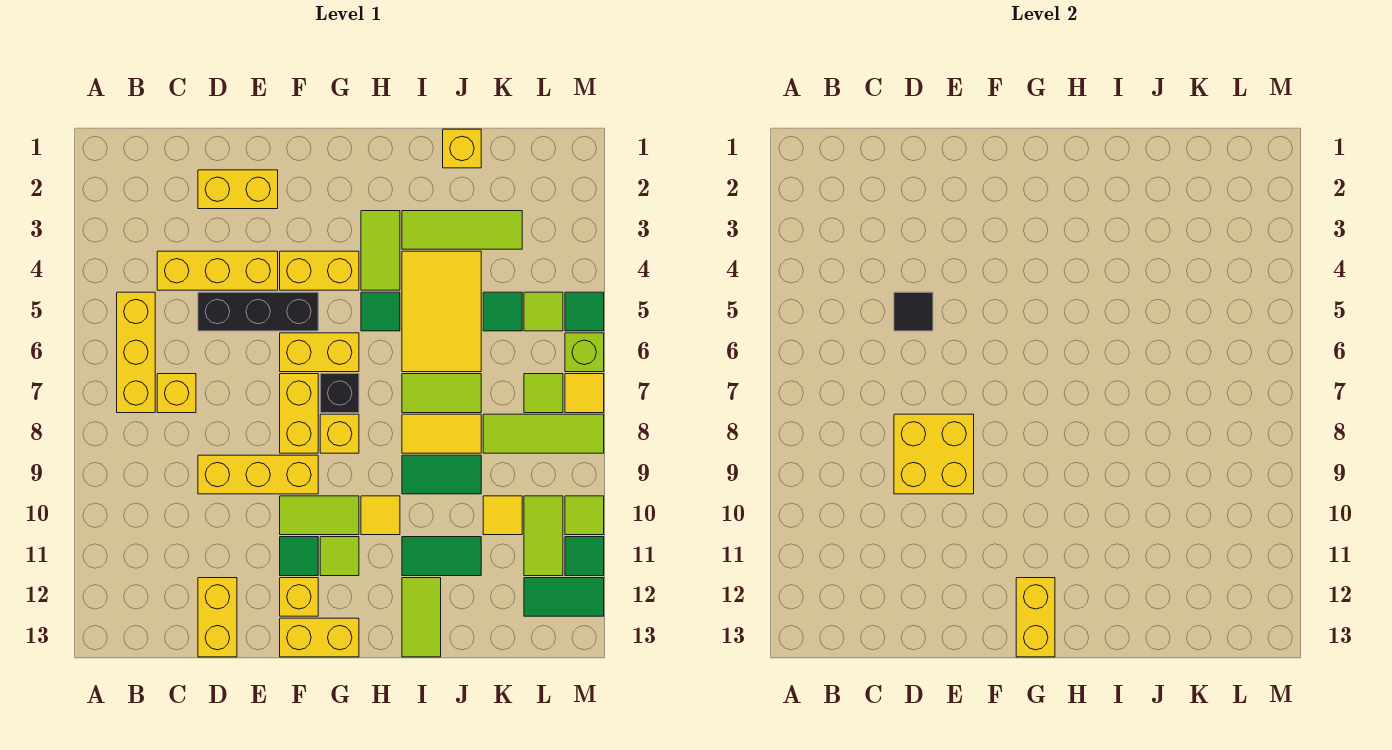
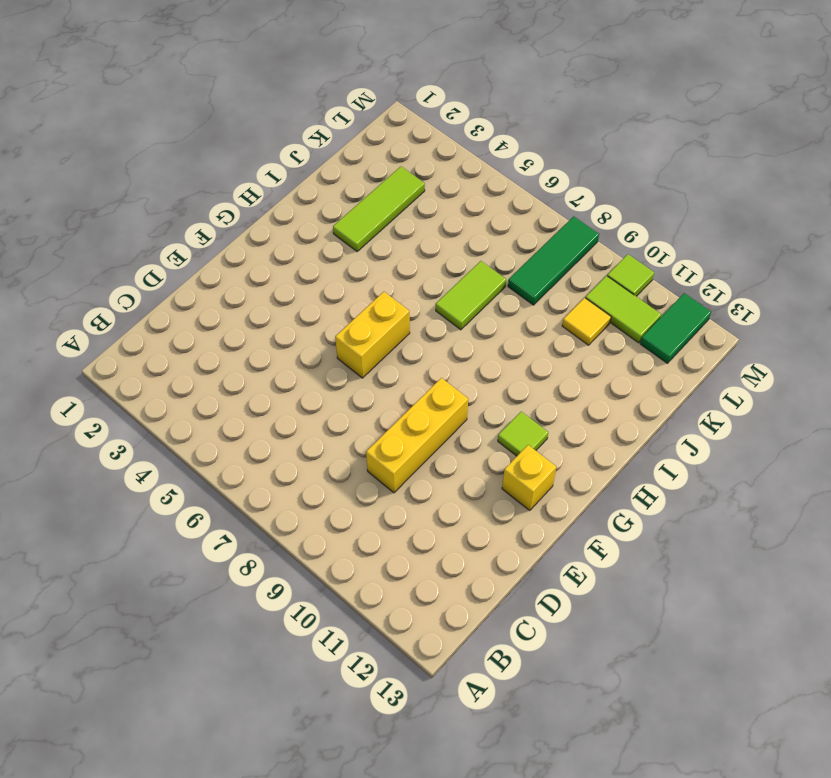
green tile K8:M8 level 1 -> lime tile K8:M8 level 1
none -> yellow brick B5:B7 level 1
none -> yellow brick C4:E4 level 1
none -> yellow brick C7 level 1
none -> yellow brick D2:E2 level 1

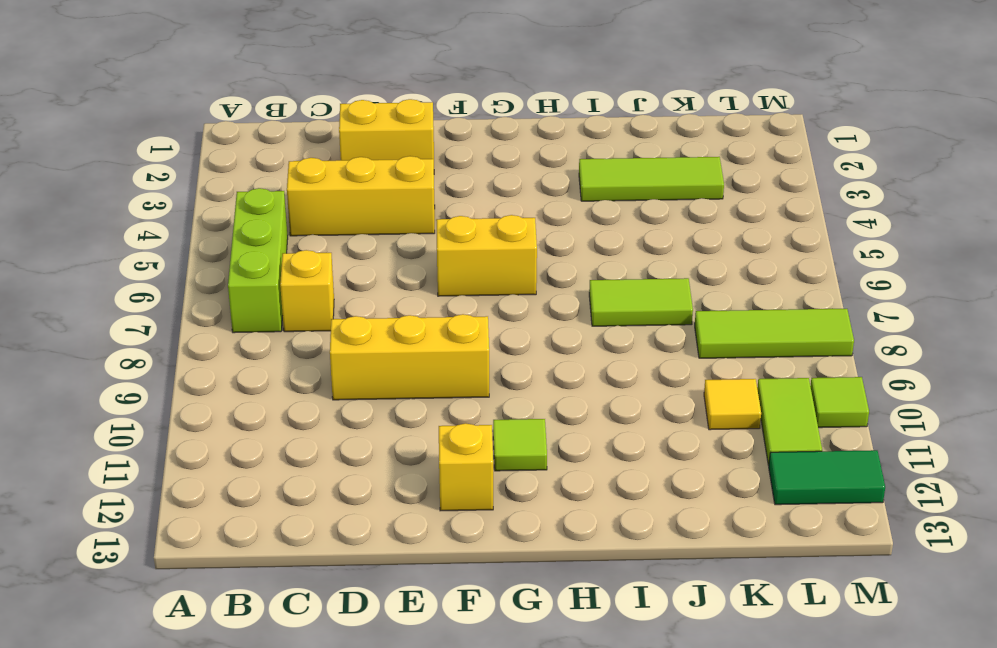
lime brick B5:B7 level 1 -> yellow brick B5:B7 level 1
none -> black brick D5:F5 level 1
none -> yellow brick D12:D13 level 1
none -> yellow brick F4:G4 level 1
none -> yellow brick F7:F8 level 1

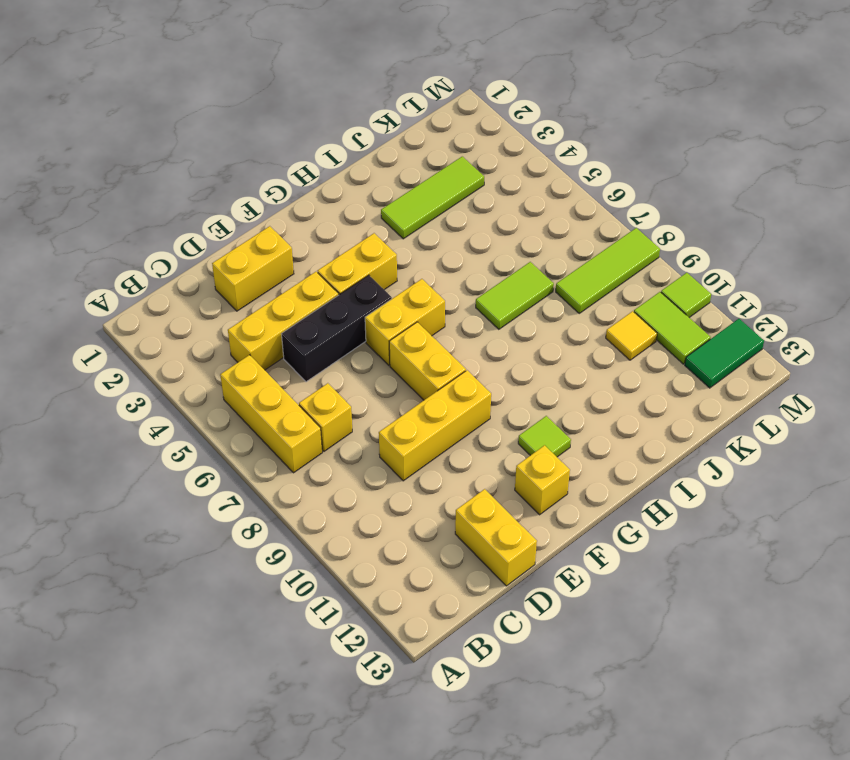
none -> lime tile F10:G10 level 1
none -> green tile F11 level 1
none -> yellow brick F13:G13 level 1
none -> black brick G7 level 1

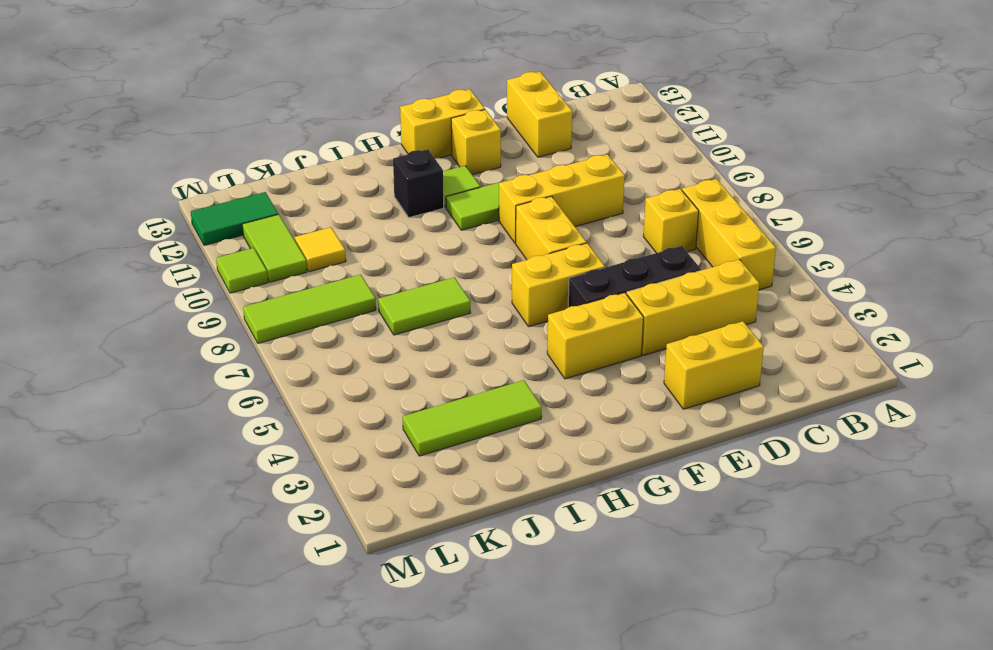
black brick H11 level 1 -> black brick G7 level 1
none -> green tile F11 level 1
none -> yellow brick G8 level 1
none -> lime tile H3:H4 level 1
none -> green tile H5 level 1

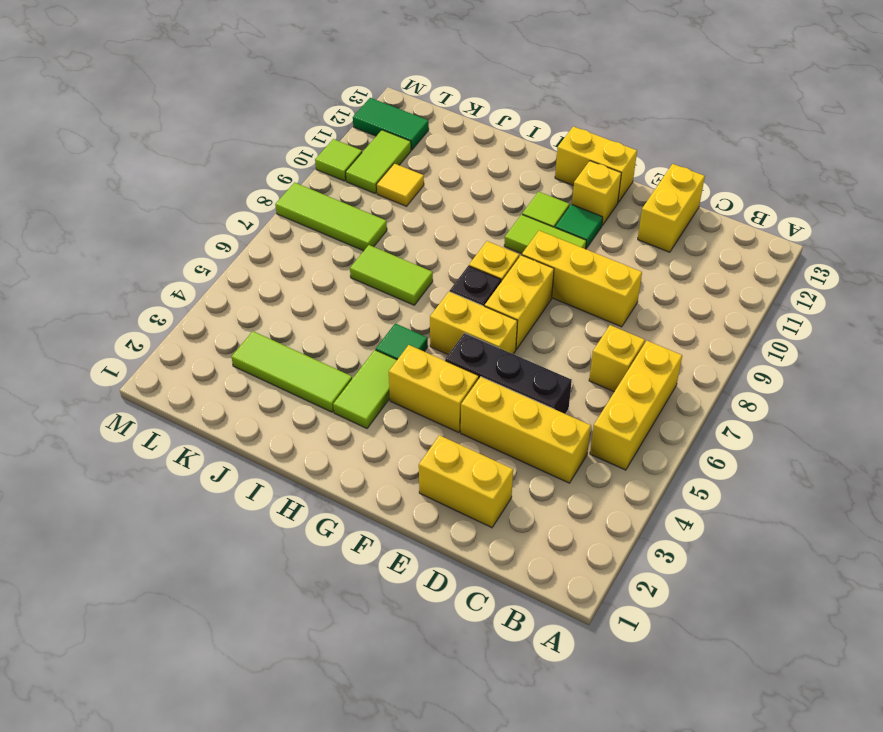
none -> yellow tile H10 level 1
none -> yellow tile I4:J6 level 1
none -> yellow tile I8:J8 level 1
none -> green tile I9:J9 level 1

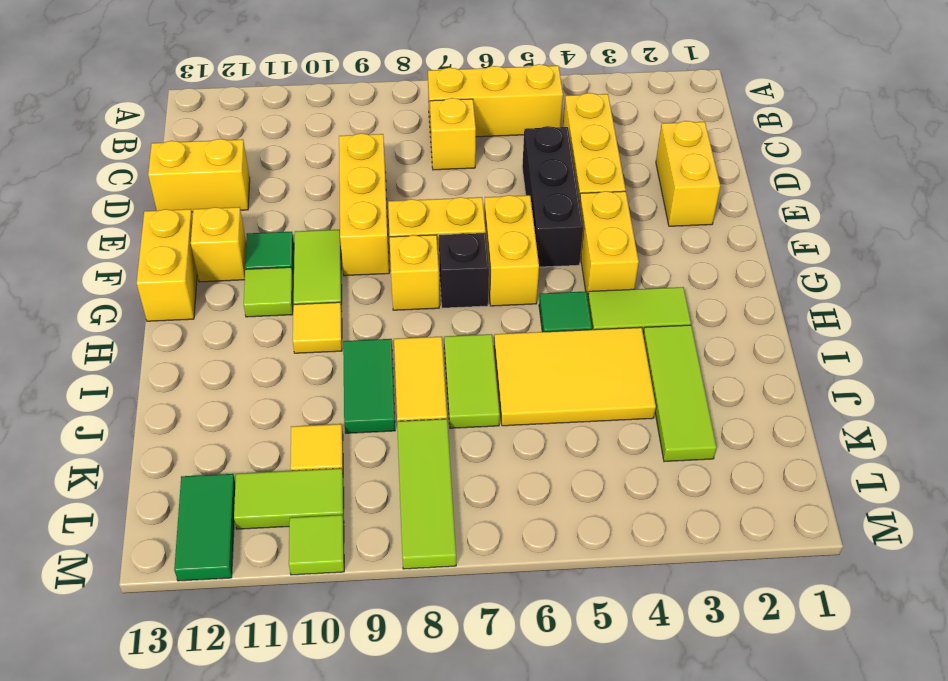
none -> green tile I11:J11 level 1
none -> lime tile I12:I13 level 1
none -> yellow brick J1 level 1
none -> green tile K5 level 1

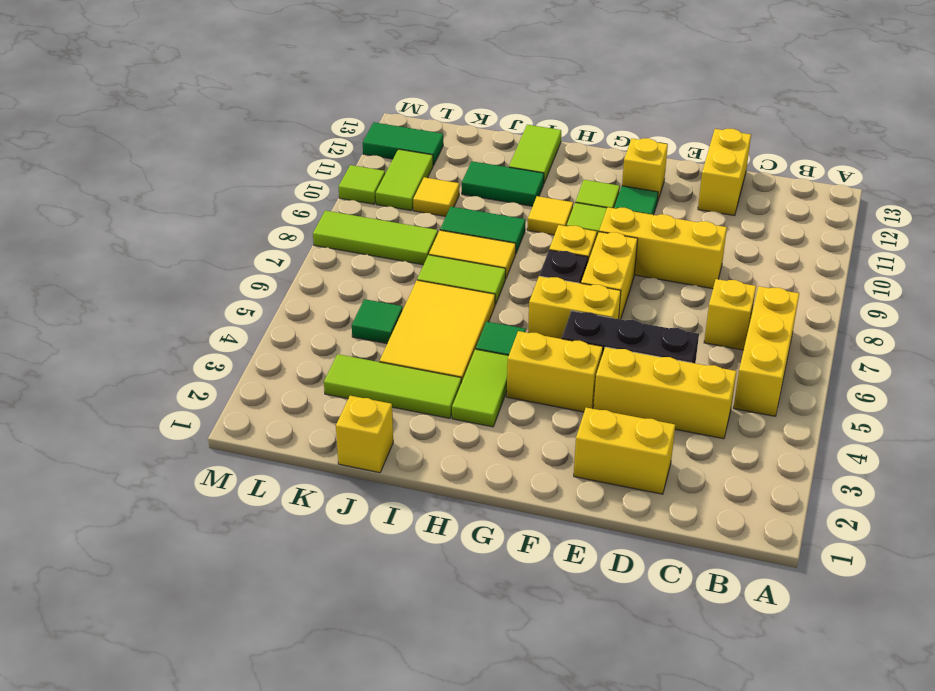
none -> yellow brick F13:G13 level 1
none -> lime tile L5 level 1
none -> lime tile L7 level 1
none -> green tile M5 level 1

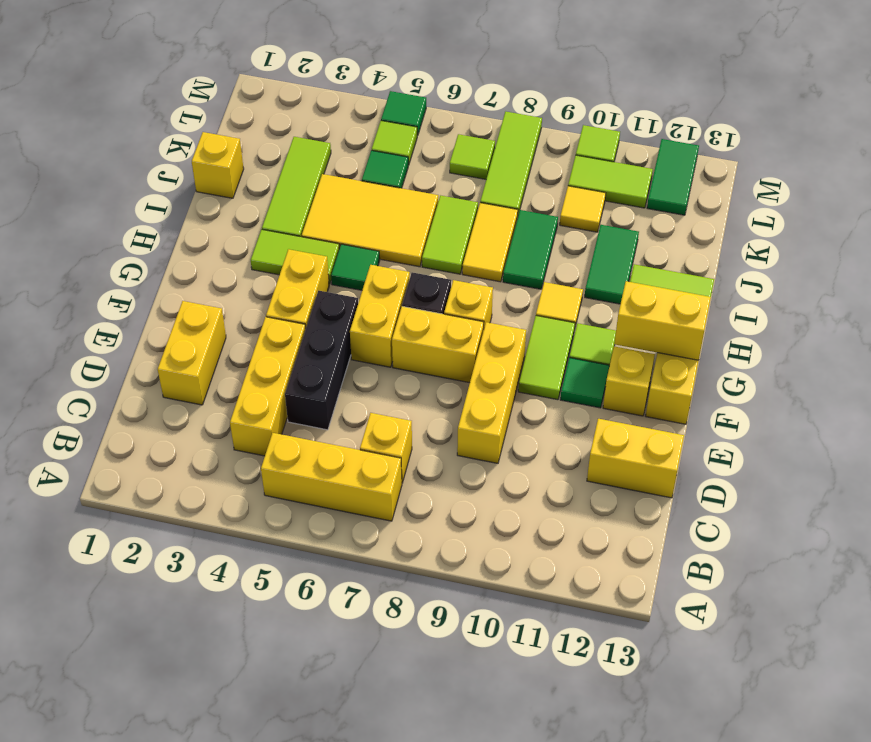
none -> lime brick M6 level 1
none -> yellow tile M7 level 1
none -> green tile M11 level 1
none -> black tile D5 level 2

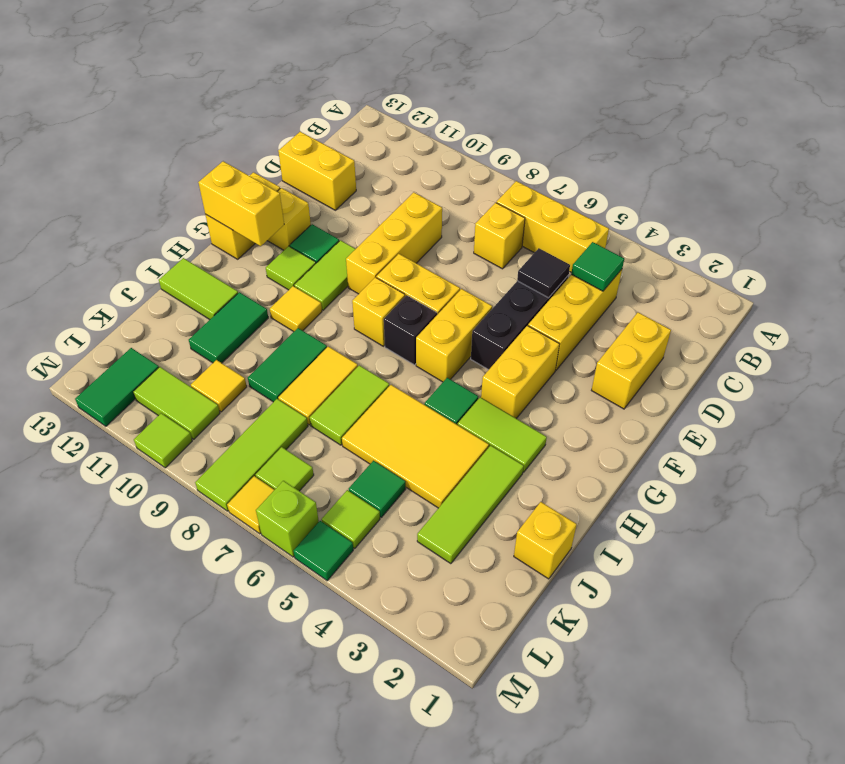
green tile C4 level 2 -> green tile M11 level 1
none -> yellow brick D8:E9 level 2

